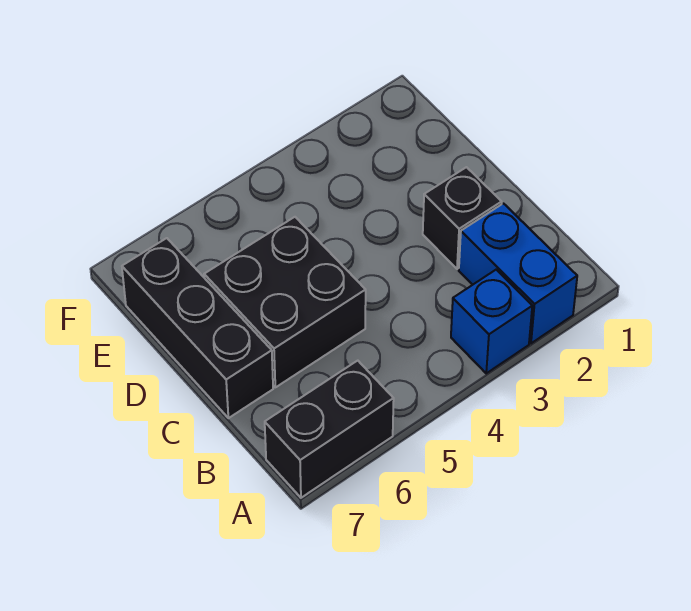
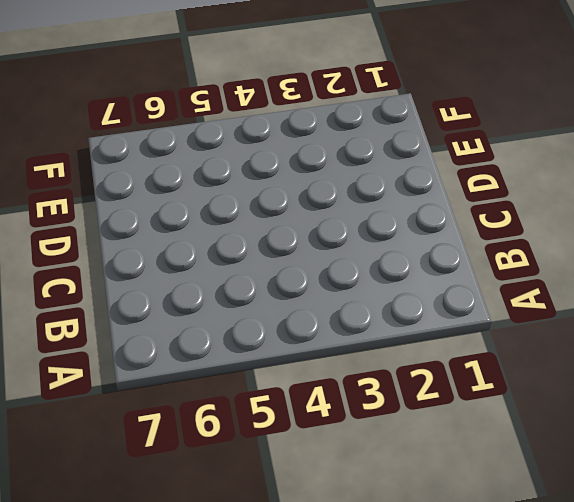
none -> blue brick A2:B2 level 1
none -> blue brick A3 level 1

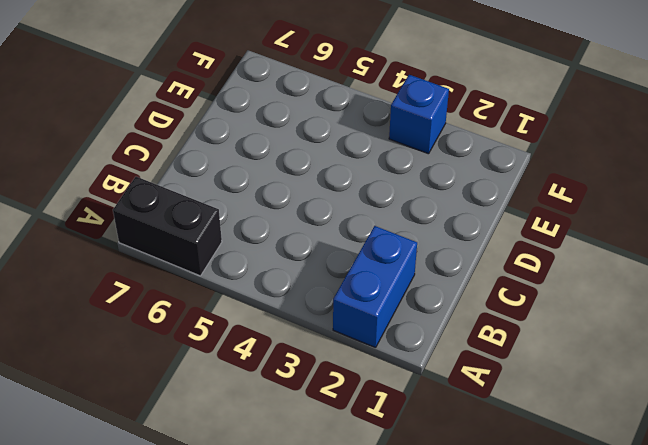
blue brick F3 level 1 -> blue brick A3 level 1
none -> black brick C2 level 1
none -> black brick C5:D6 level 1

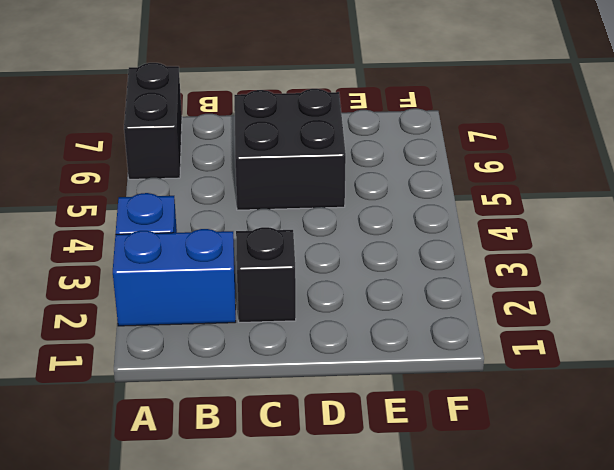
none -> black brick C7:E7 level 1

